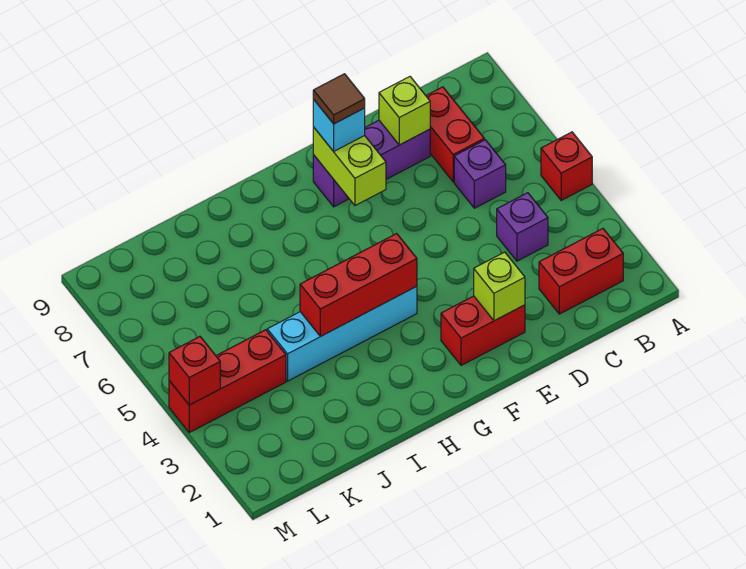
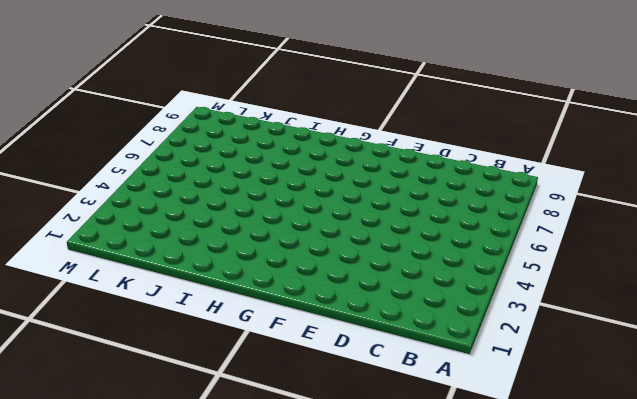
none -> red brick A5 level 1
none -> red brick B2:C2 level 1
none -> purple brick C4 level 1

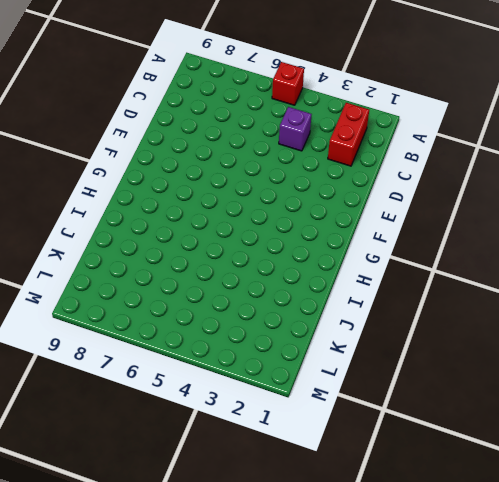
none -> purple brick C6 level 1
none -> red brick C7:C8 level 1
none -> purple brick D8:F8 level 1

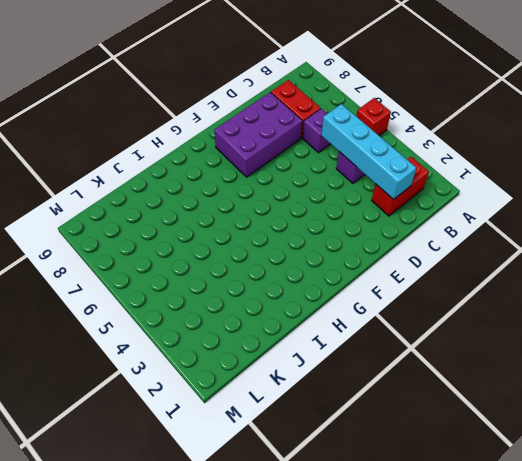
cyan brick C2:C5 level 2 -> cyan brick G4:J4 level 1
purple brick D7:F8 level 1 -> purple brick D8:F8 level 1
none -> red brick E2:F2 level 1
none -> red brick K4:M4 level 1
none -> lime brick D8 level 2

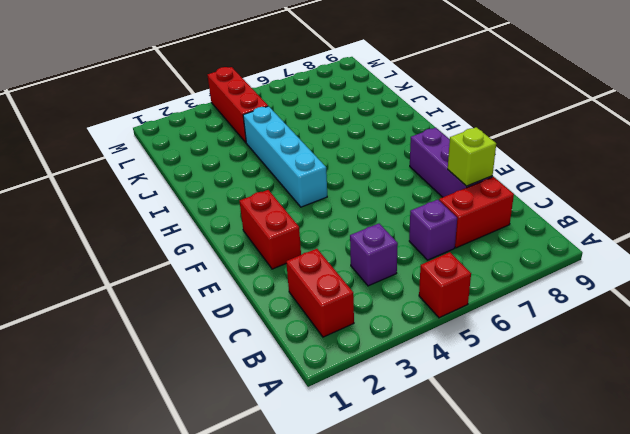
none -> lime brick E2 level 2
none -> lime brick F7:F8 level 2
none -> red brick G4:I4 level 2

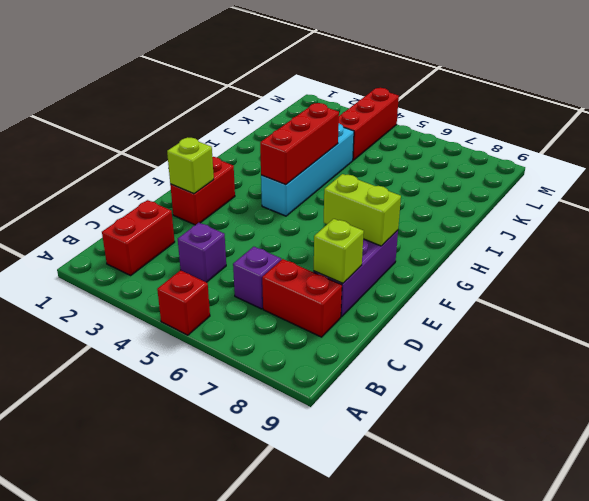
none -> red brick M4 level 2
none -> cyan brick F8 level 3
none -> brown tile F8 level 4

